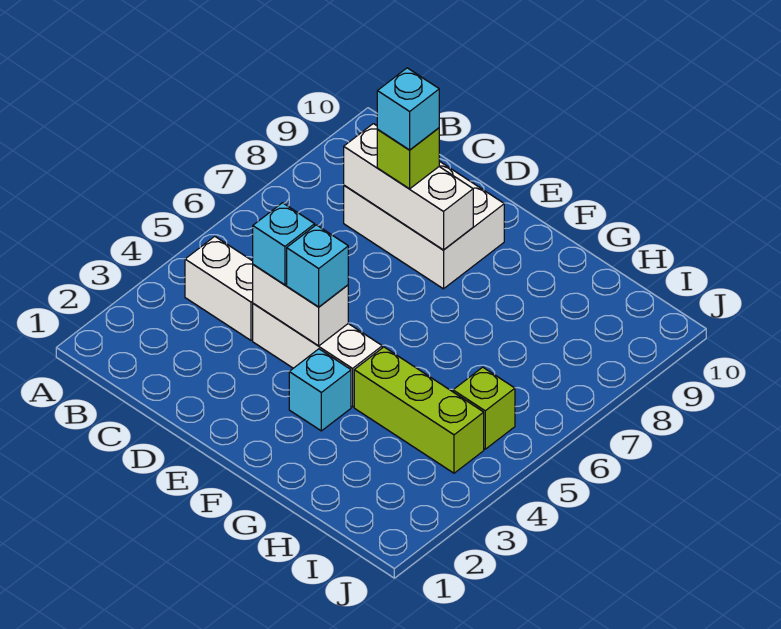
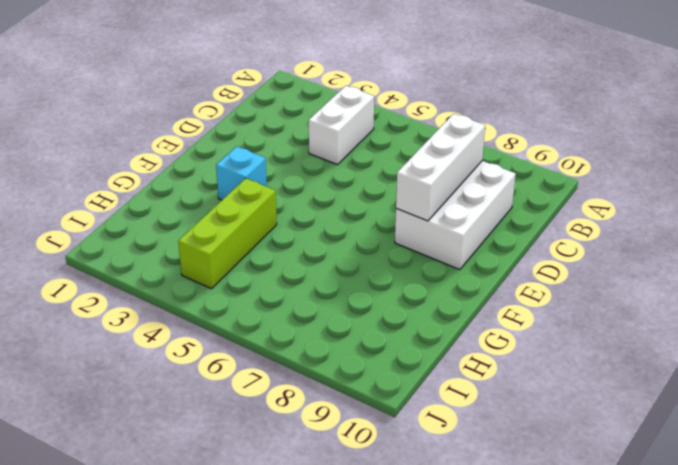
none -> white brick D4:F4 level 1
none -> lime brick I5 level 1
none -> white brick D4:E4 level 2

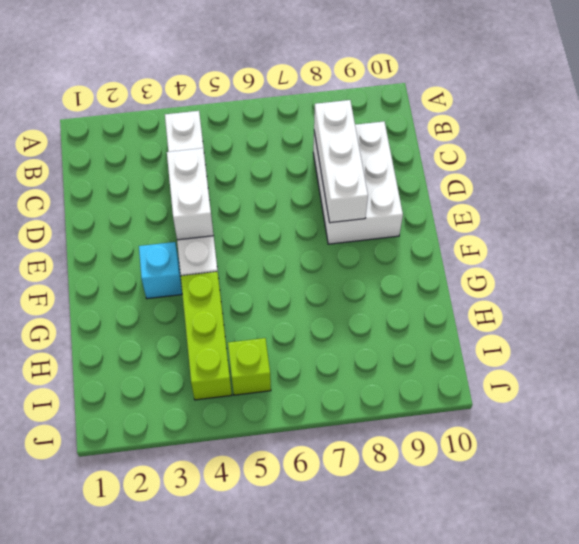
none -> cyan brick D4 level 3
none -> lime brick D8 level 3
none -> cyan brick E4 level 3

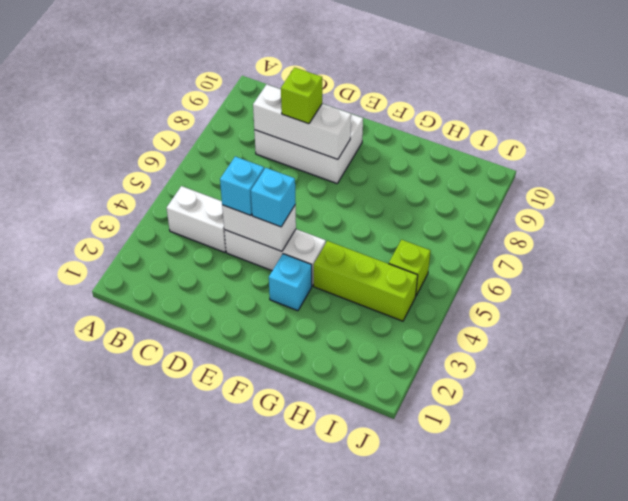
none -> cyan brick D8 level 4

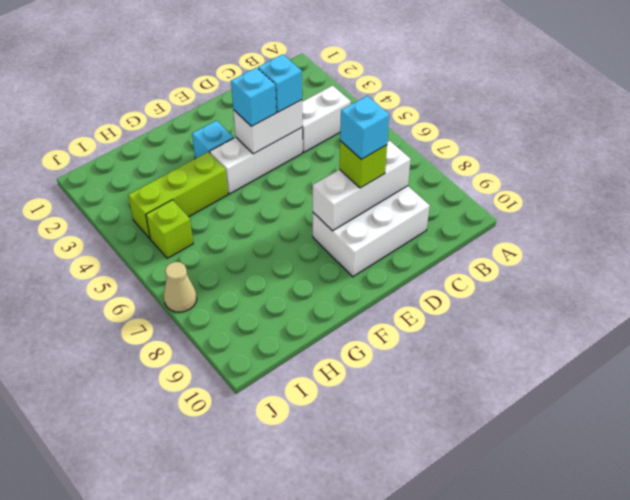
tan cone J7 level 1 -> none

